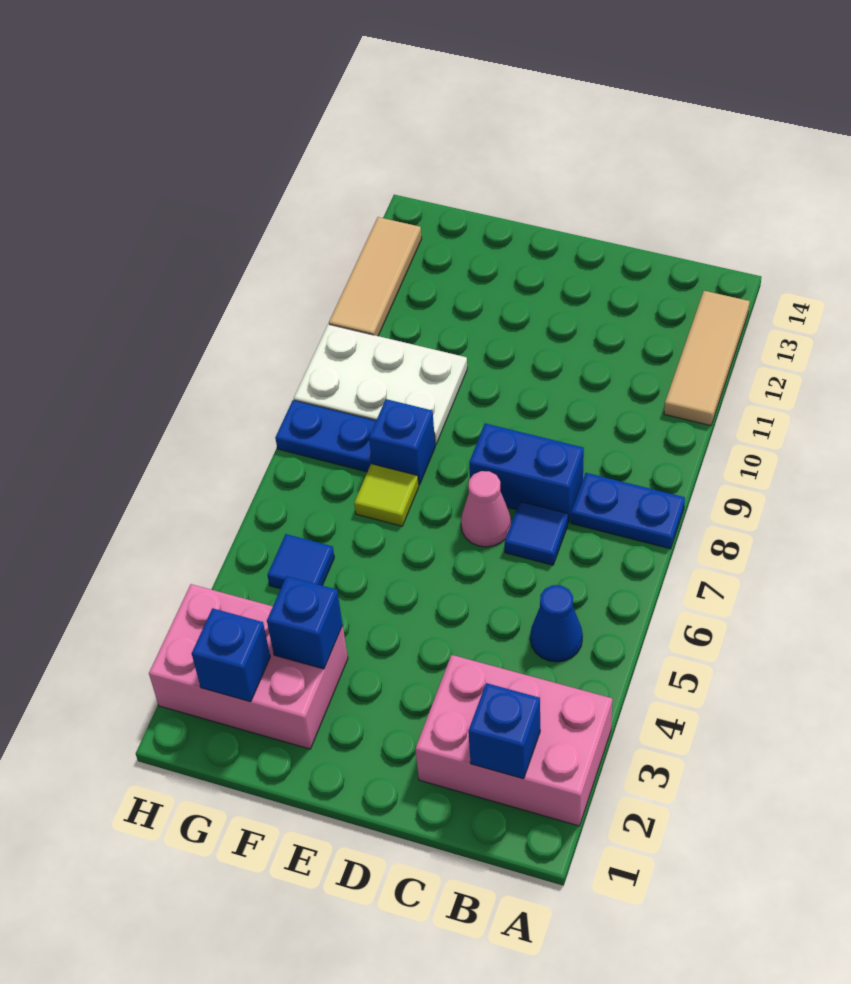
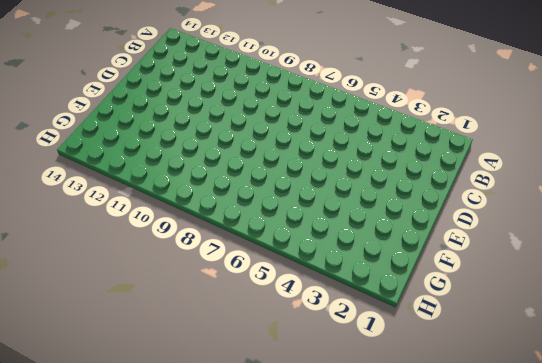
none -> pink brick A2:C3 level 1
none -> blue plate A8:B8 level 1
none -> tan tile A11:A13 level 1

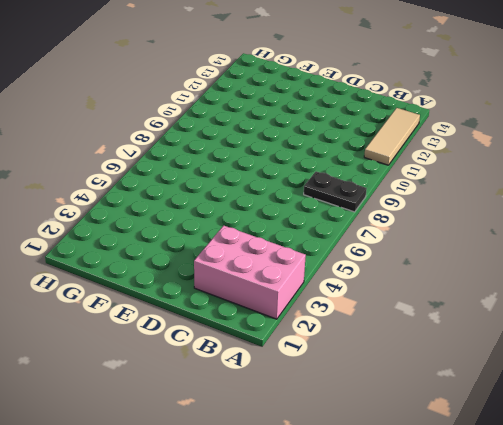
black plate A8:B8 level 1 -> blue plate A8:B8 level 1
none -> blue cone B5 level 1
none -> blue tile C7 level 1
none -> blue brick C8:D8 level 1

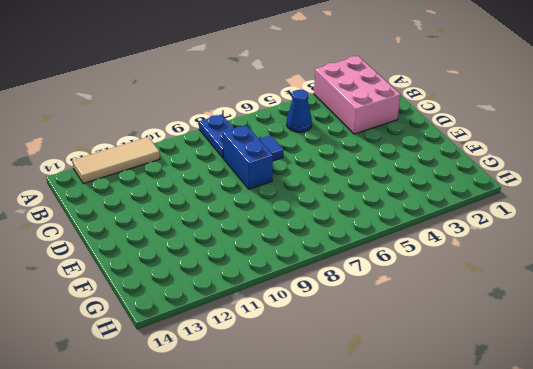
none -> pink cone D7 level 1
none -> pink brick F2:H3 level 1
none -> lime tile F7 level 1

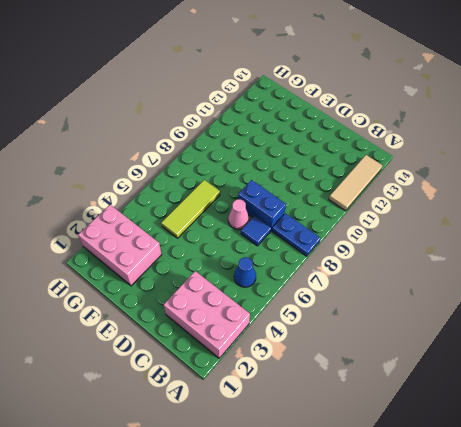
lime tile F5:F7 level 1 -> lime tile F7 level 1
none -> blue brick F8 level 1
none -> white plate F9:H10 level 1
none -> blue tile G5 level 1

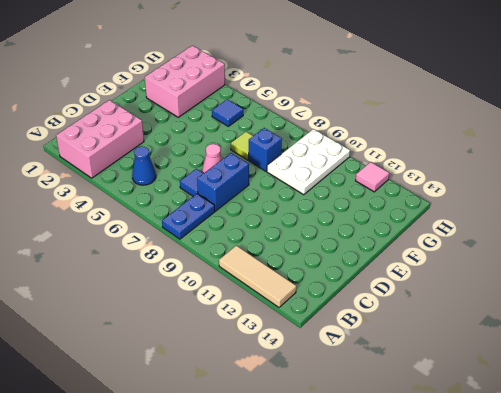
pink tile H12 level 1 -> tan tile H11:H13 level 1
none -> blue plate G8:H8 level 1
none -> blue brick B2 level 2
none -> blue brick F3 level 2

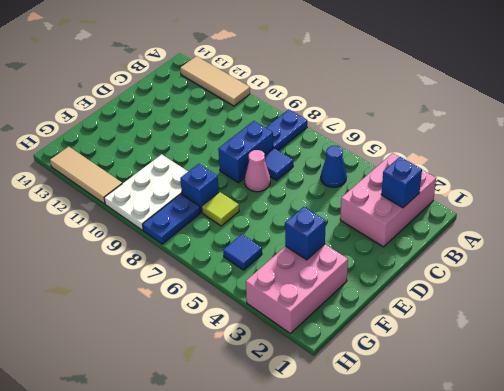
none -> blue brick G2 level 2

